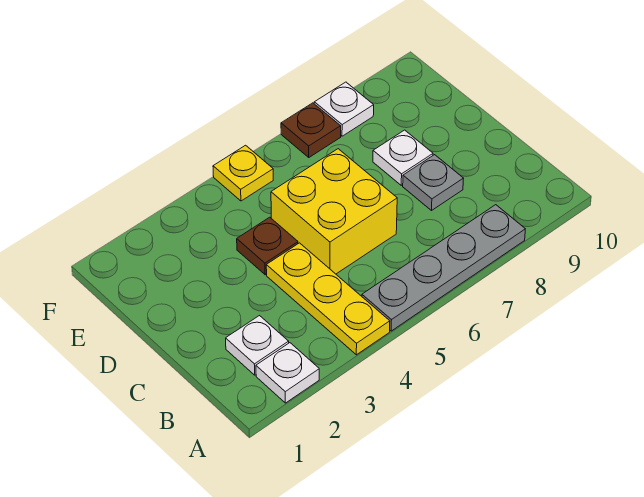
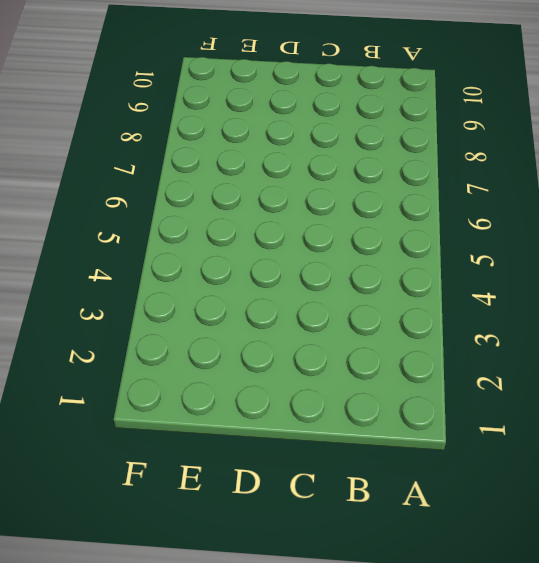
none -> white plate A2 level 1
none -> yellow plate A4:C4 level 1

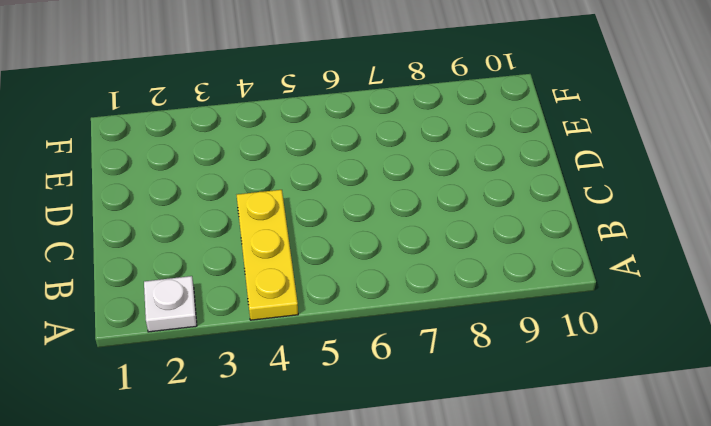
none -> grey plate A5:A8 level 1
none -> white plate B2 level 1

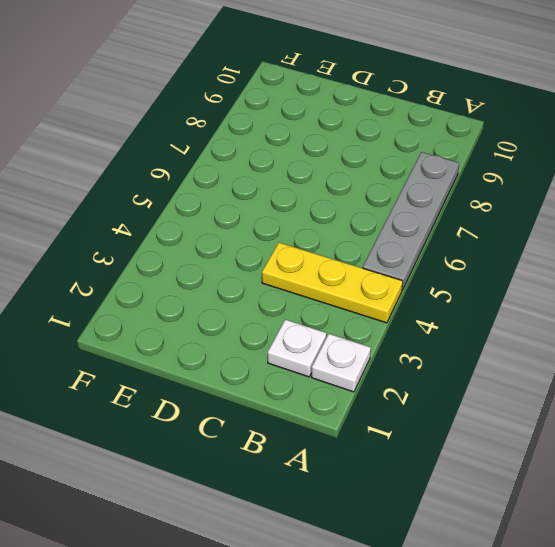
none -> yellow brick C5:D6 level 1
none -> grey plate C8 level 1

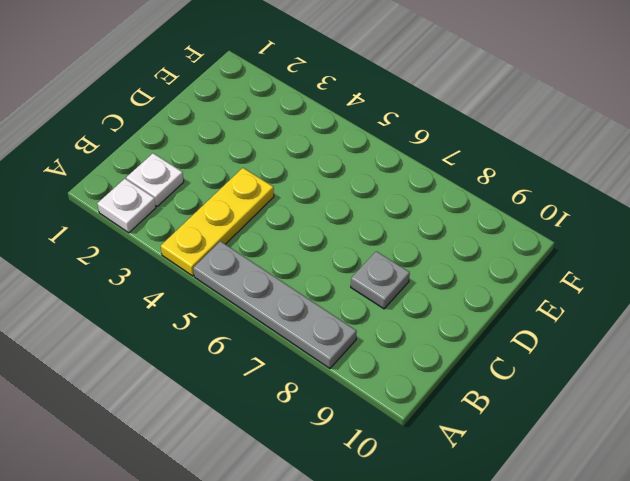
none -> yellow brick C5:D6 level 1
none -> brown plate D4 level 1

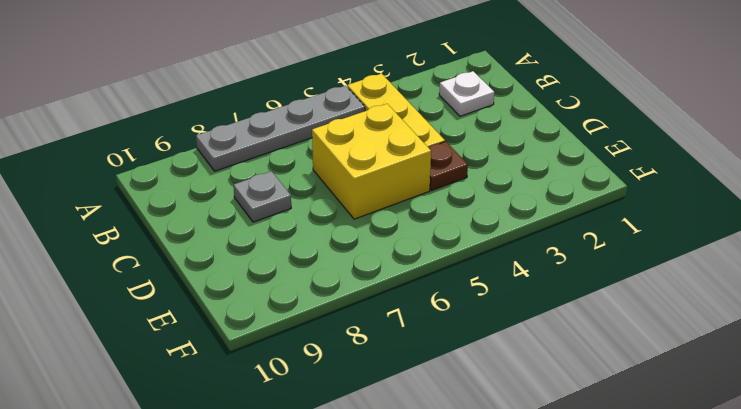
none -> white plate A2 level 1
none -> white plate D8 level 1

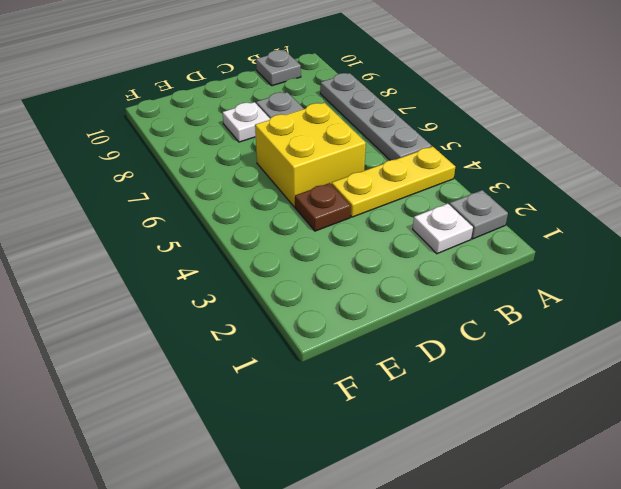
grey plate A2 level 1 -> white plate A2 level 1
grey plate B10 level 1 -> none
none -> yellow plate F5 level 1
none -> brown plate F7 level 1

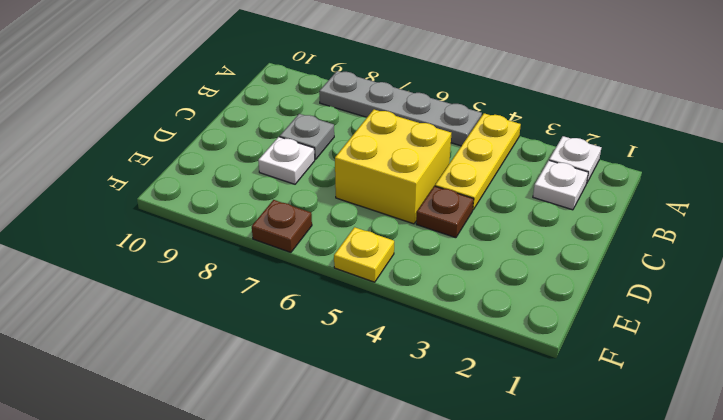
none -> white plate F8 level 1

